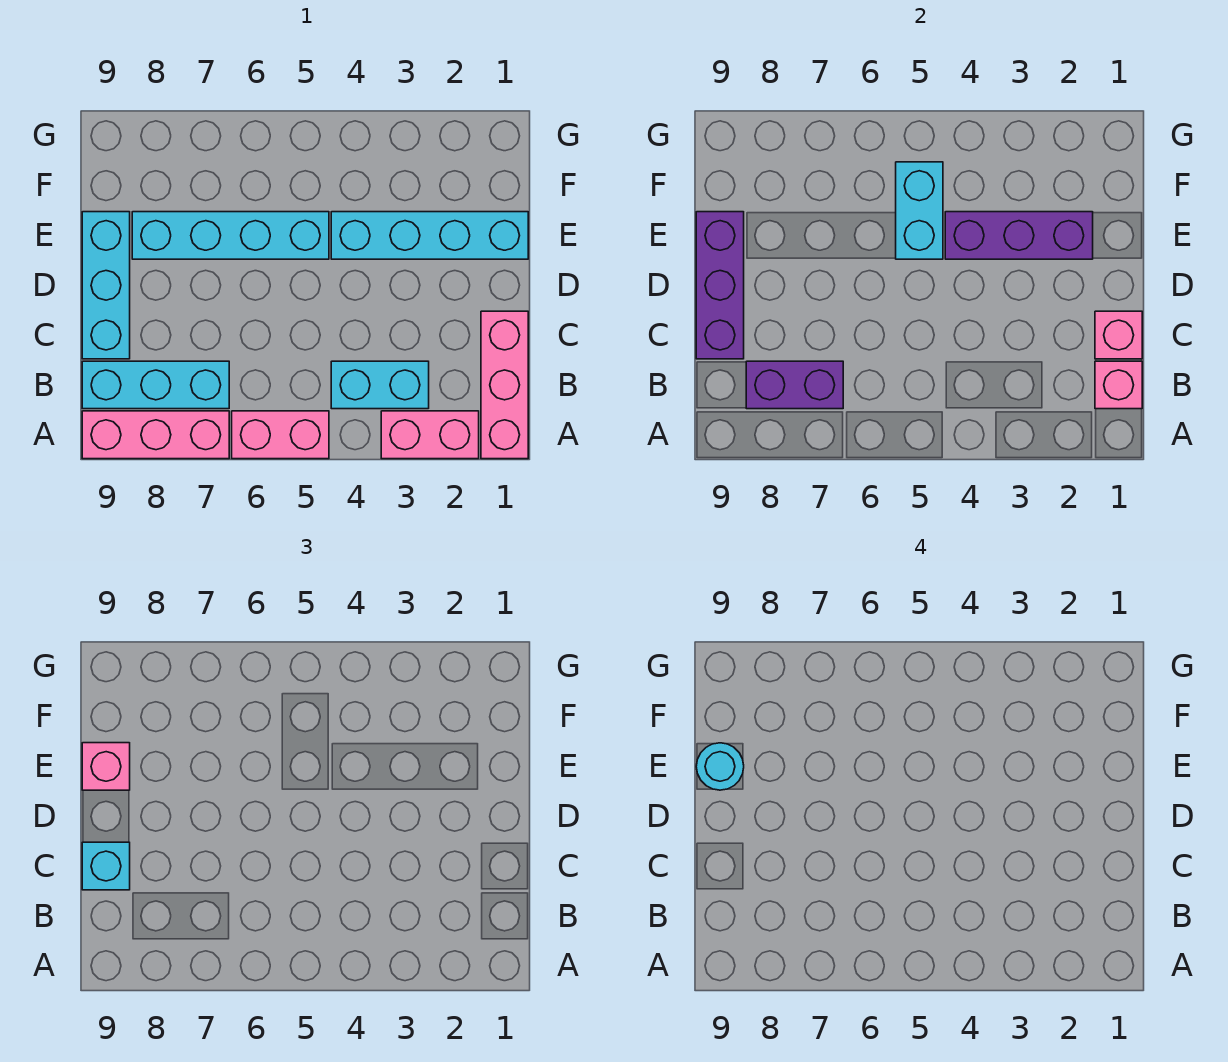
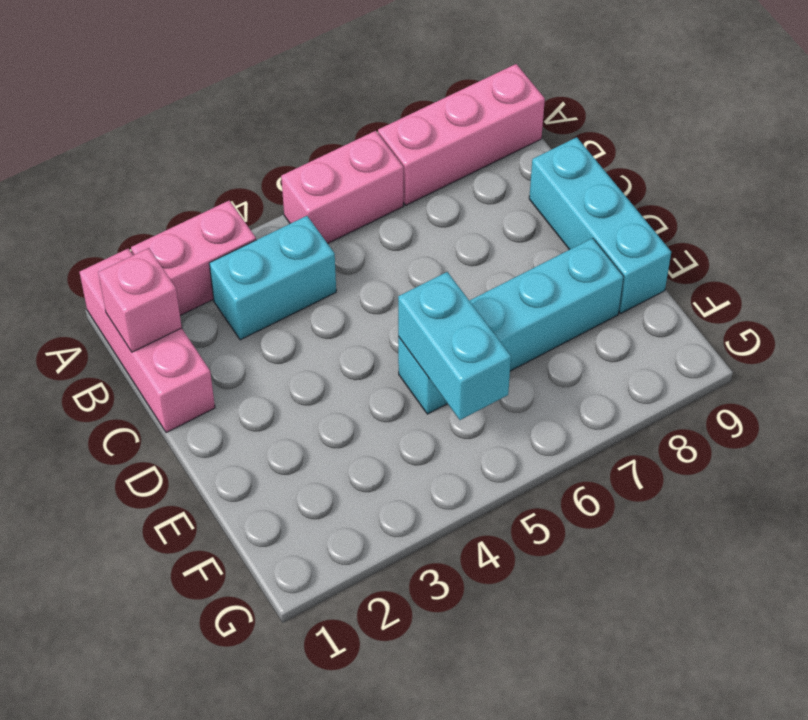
none -> cyan brick B7:B9 level 1
none -> cyan brick E1:E4 level 1
none -> purple brick B7:B8 level 2

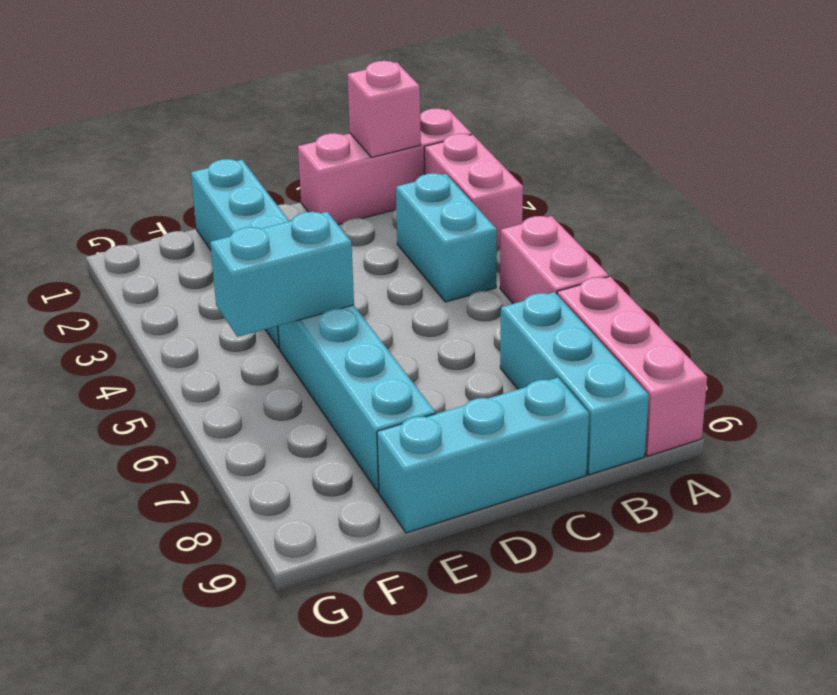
none -> purple brick B7:B8 level 2
none -> pink brick C1 level 2
none -> purple brick C9:E9 level 2

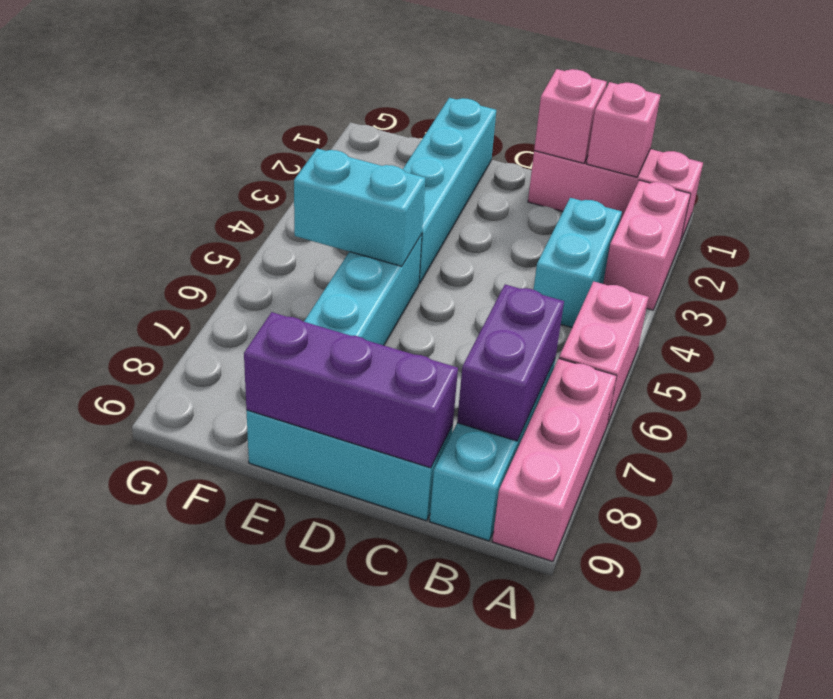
none -> purple brick E2:E4 level 2
none -> cyan brick C9 level 3
none -> pink brick E9 level 3

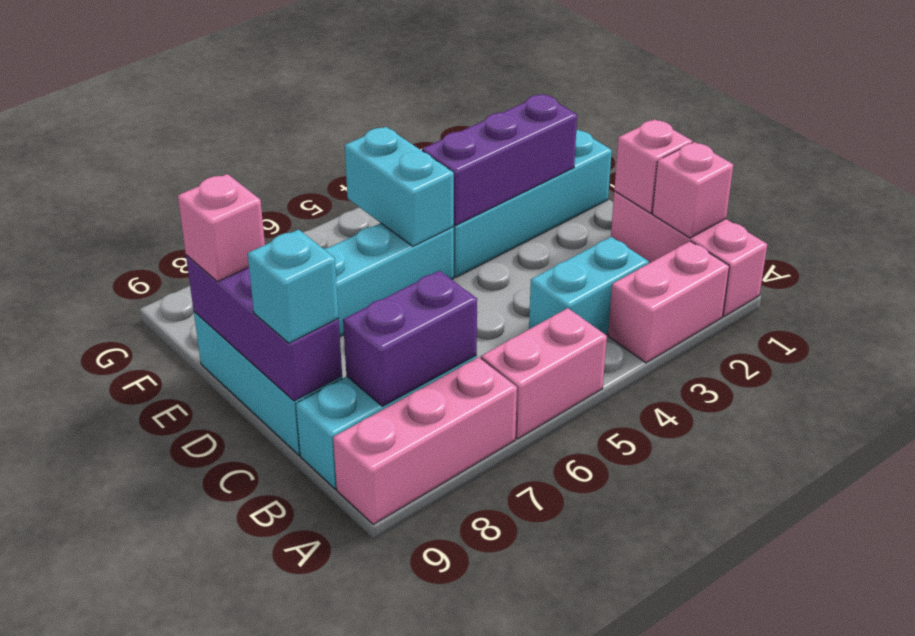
none -> cyan round brick E9 level 4

